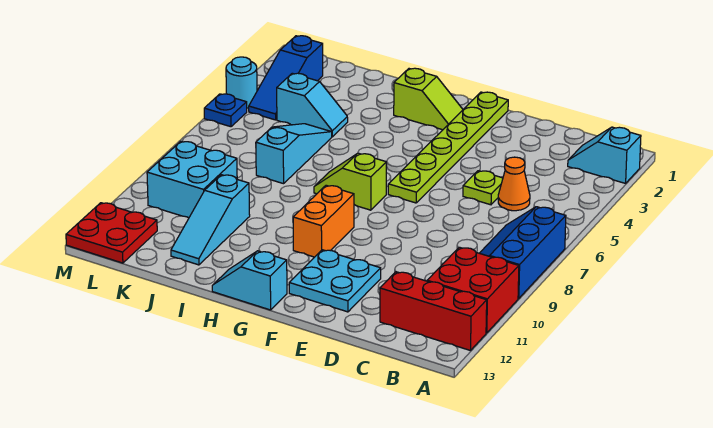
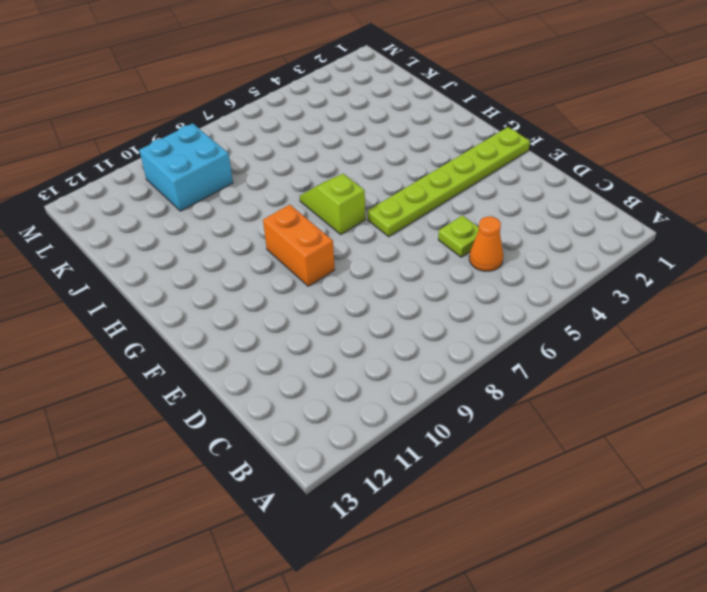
orange brick F9:G9 level 1 -> orange brick G9:G10 level 1
none -> cyan slope A2:B2 level 1 top A
none -> blue slope A7:B9 level 1 top A
none -> red brick A10:B11 level 1

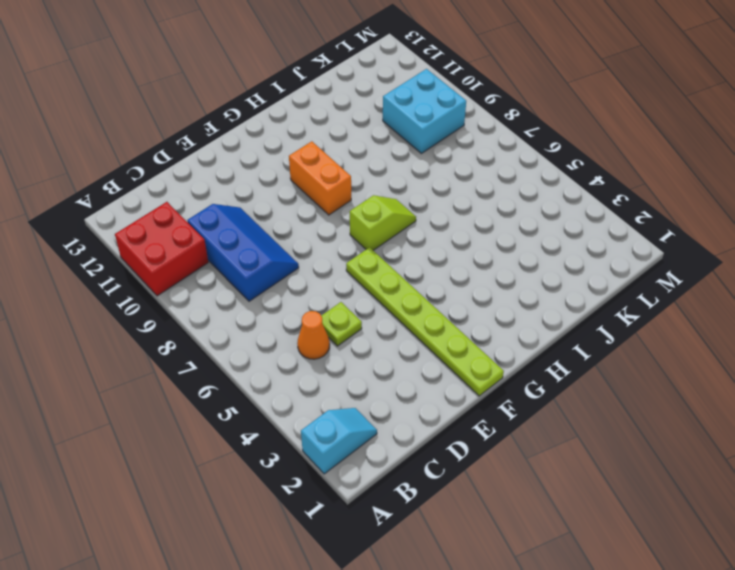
blue slope C8:D10 level 1 top C -> blue slope A7:B9 level 1 top A
none -> red brick A12:C12 level 1
none -> cyan plate E11:F12 level 1
none -> lime slope G2:H2 level 1 top H

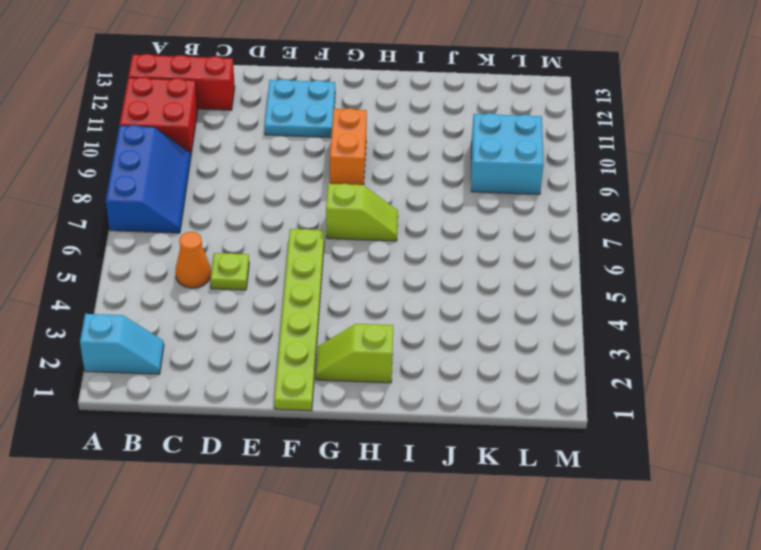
none -> cyan slope G13:H13 level 1 top G
none -> cyan slope J4:K4 level 1 top K
none -> cyan slope J5:J7 level 1 top 7

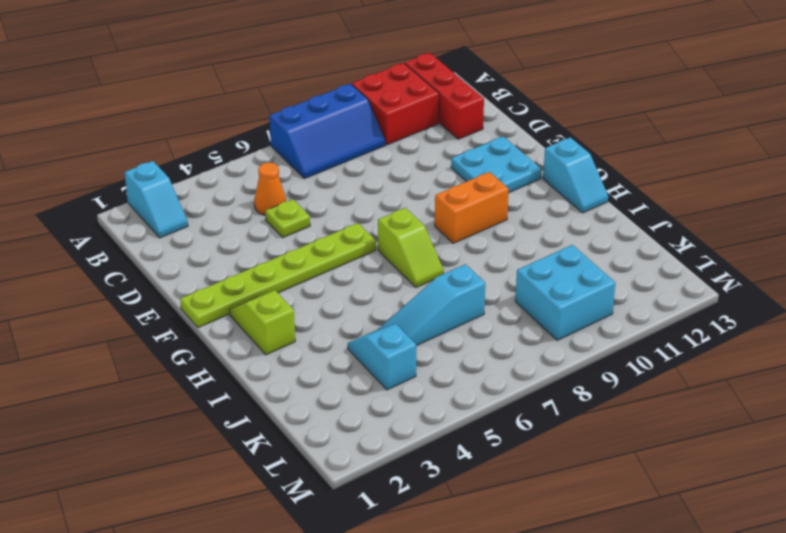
none -> cyan slope J10:J12 level 1 top 10
none -> blue slope L2:L4 level 1 top 2
none -> red plate L12:M13 level 1

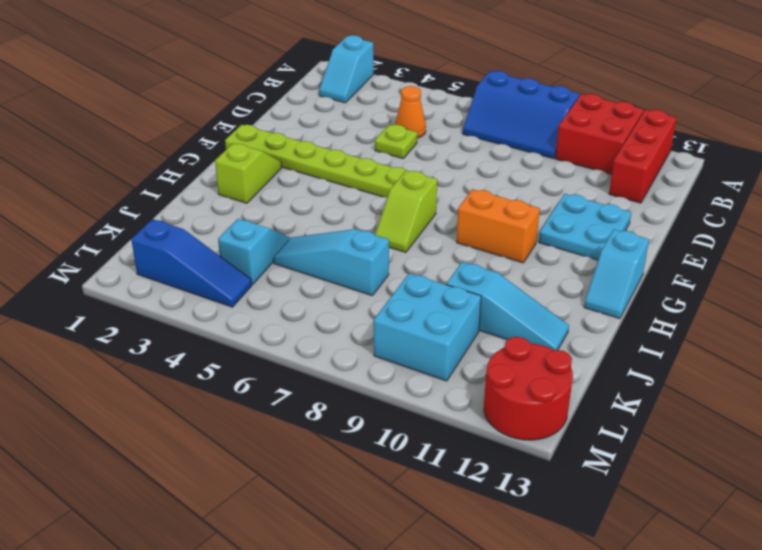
red round brick L12:M13 level 1 -> red plate L12:M13 level 1
none -> cyan round brick M4 level 1
none -> blue plate M5 level 1

